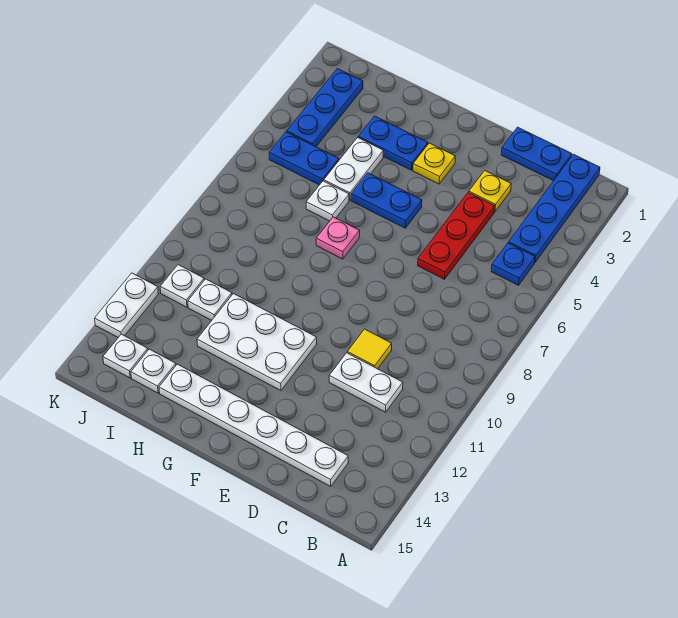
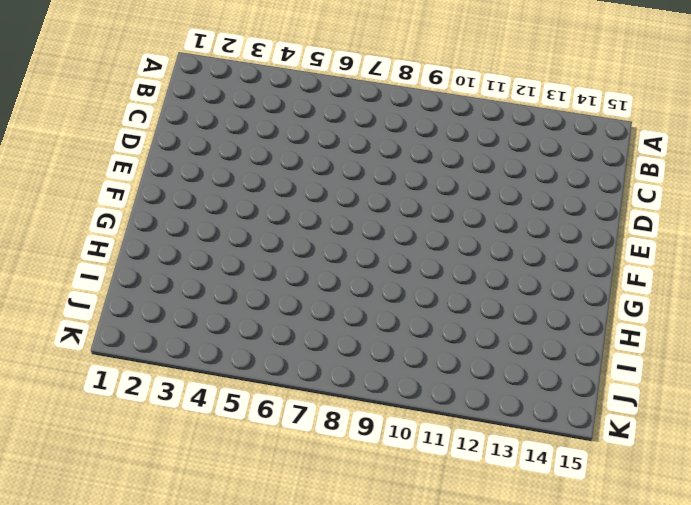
none -> blue plate B1:B4 level 1
none -> blue plate B5 level 1
none -> blue plate C1:D1 level 1

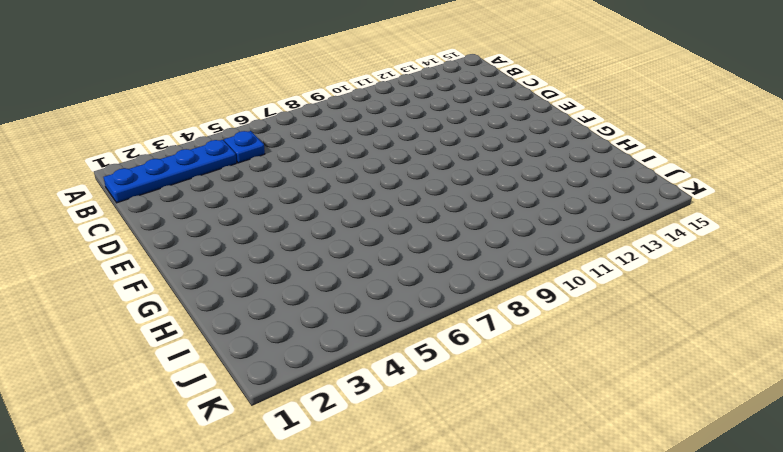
none -> blue plate C1:D1 level 1
none -> white plate C11:D11 level 1
none -> white plate C14:H14 level 1

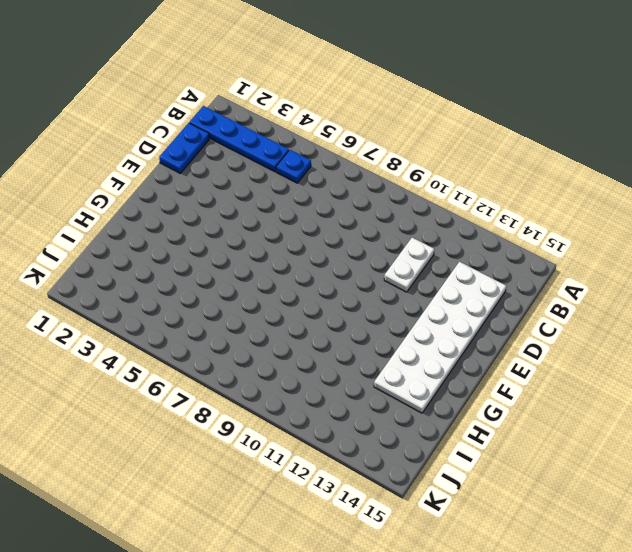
white plate C13:H14 level 1 -> white plate C14:H14 level 1
none -> yellow plate D3 level 1
none -> red plate D4:D6 level 1
none -> yellow tile D10 level 1

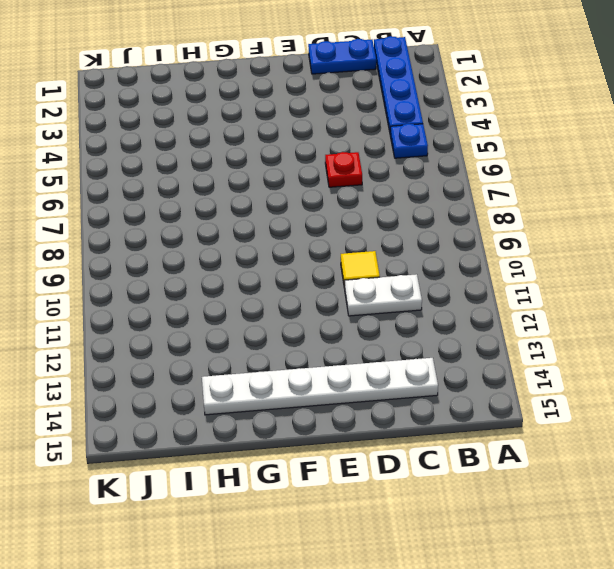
red plate D6 level 1 -> red plate D4:D6 level 1
none -> yellow plate D3 level 1
none -> yellow plate F3 level 1
none -> blue plate F5:G5 level 1

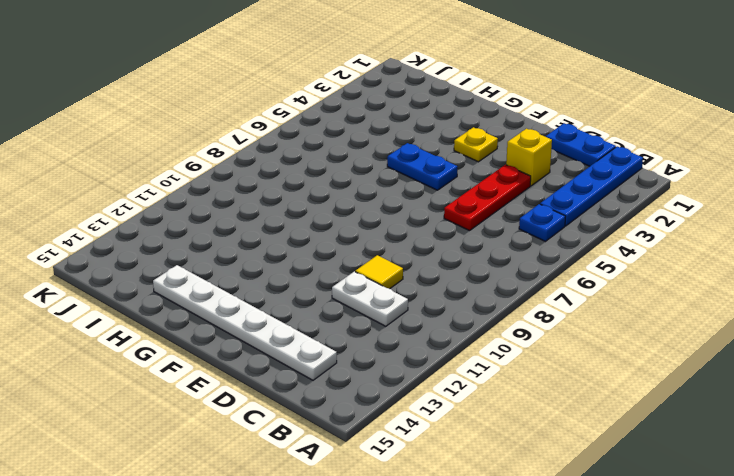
yellow brick D3 level 1 -> yellow plate D3 level 1
none -> white plate F11:H12 level 1
none -> blue plate G3:H3 level 1
none -> pink plate G7 level 1

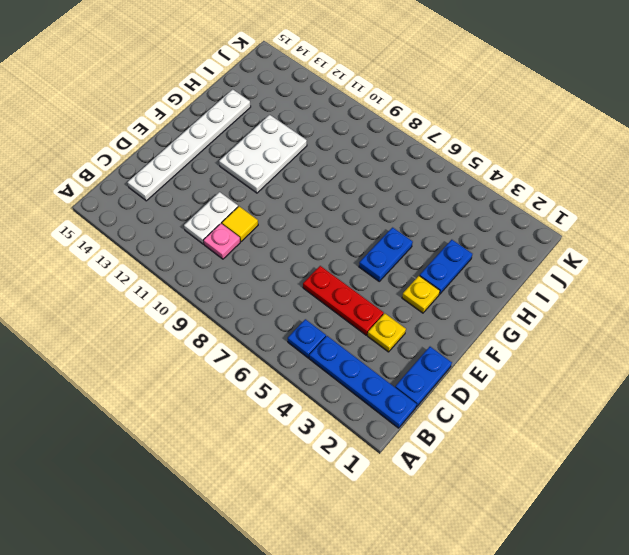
pink plate C10 level 1 -> pink plate G7 level 1
none -> white plate H4:H5 level 1
none -> white plate H6 level 1
none -> blue plate I5:J5 level 1

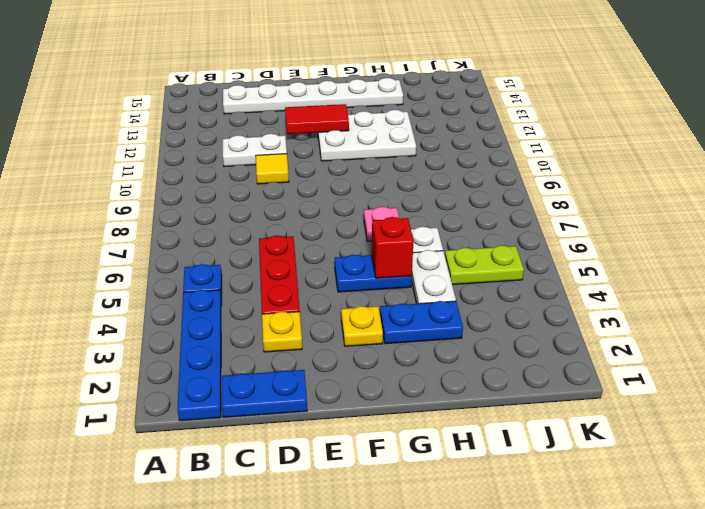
red tile E12:F12 level 2 -> none
red brick G5 level 2 -> none
lime plate I5:J5 level 1 -> blue plate I5:J5 level 1
none -> white plate I11 level 1
none -> white plate I14 level 1
none -> blue plate J2:J4 level 1

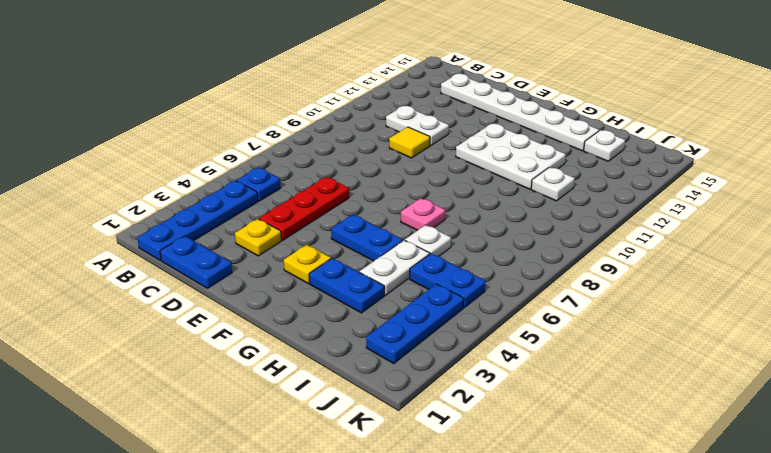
none -> white plate J11 level 1
none -> white plate J14 level 1
none -> white plate K12:K13 level 1

